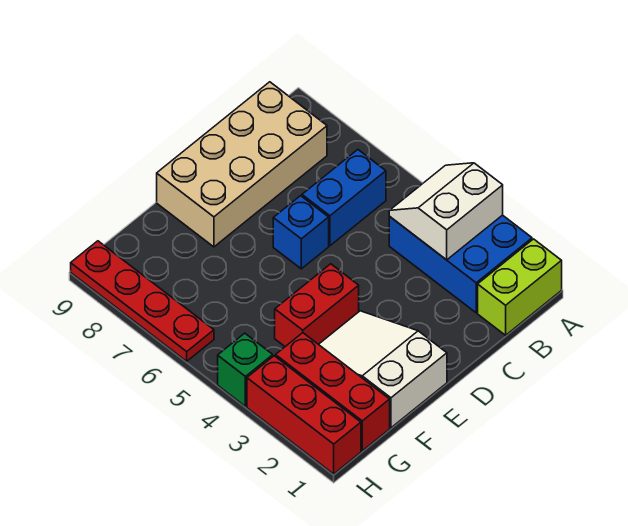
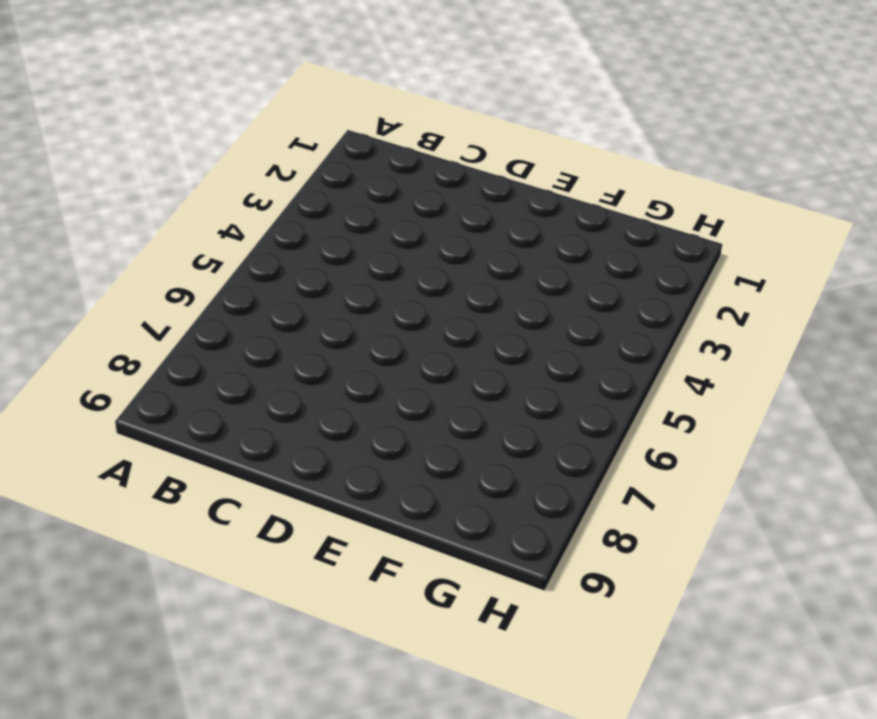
none -> lime brick A1:B1 level 1
none -> blue brick A2:B4 level 1
none -> blue brick B6:C6 level 1

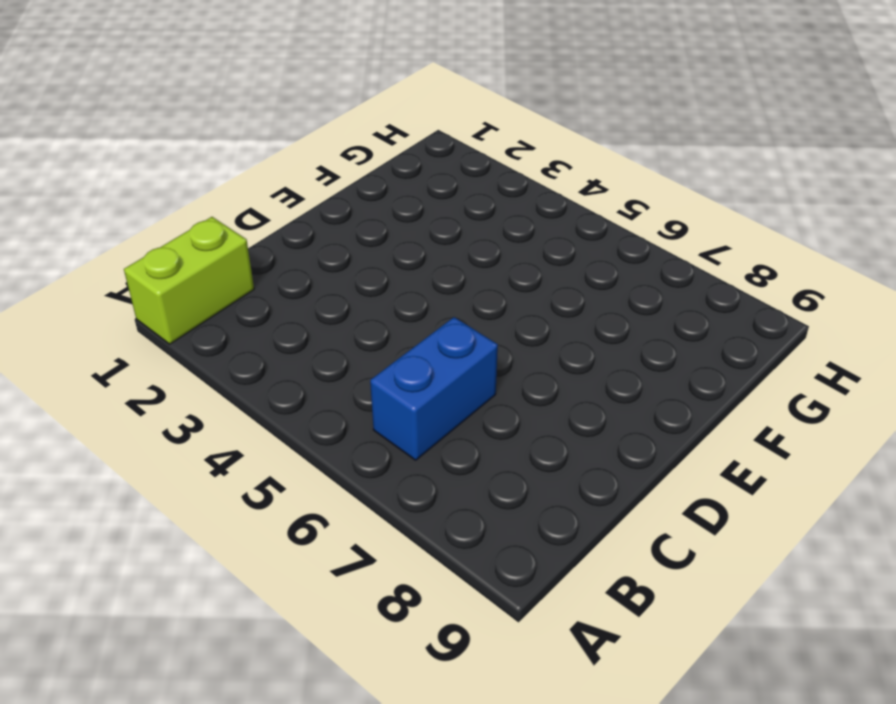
none -> blue brick A2:B4 level 1
none -> tan brick B8:E9 level 1
none -> blue brick D6 level 1

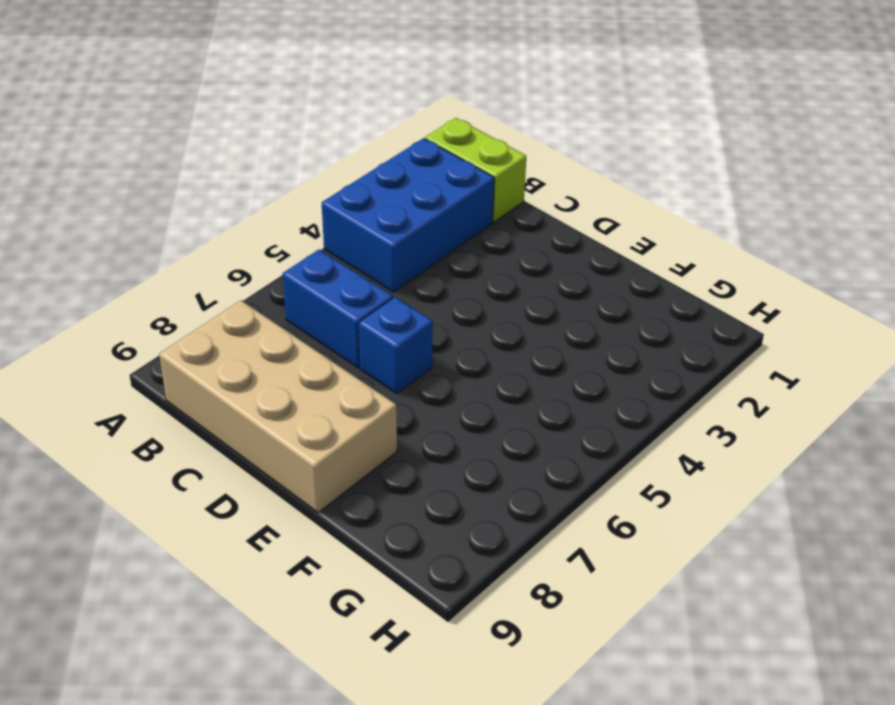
none -> white slope E1:F3 level 1 top 1
none -> red brick E4:F4 level 1
none -> red brick G1:G3 level 1

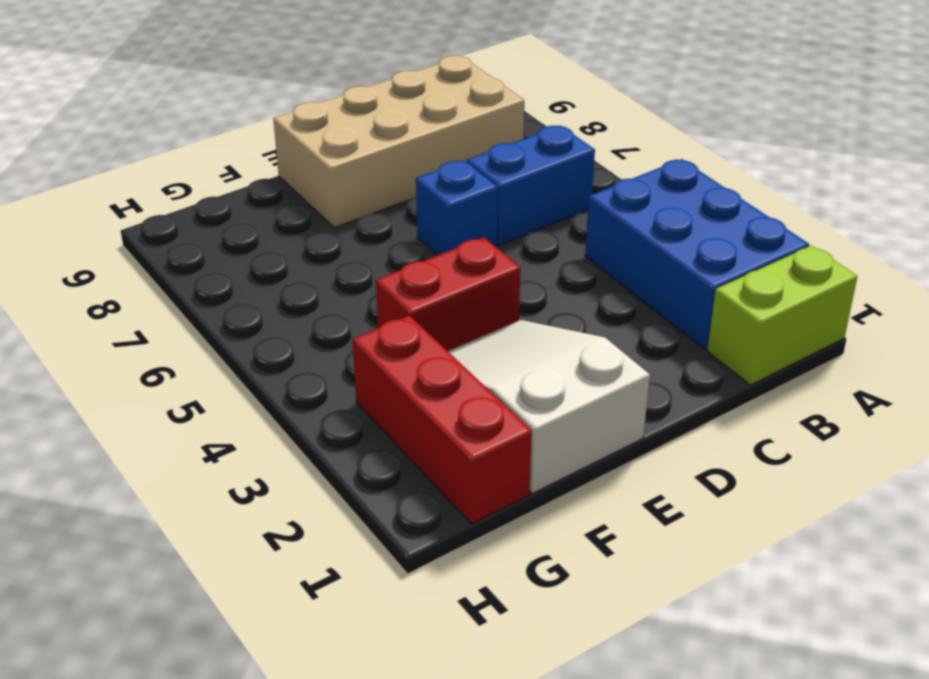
none -> red brick H1:H3 level 1
none -> green brick H4 level 1
none -> red plate H6:H9 level 1

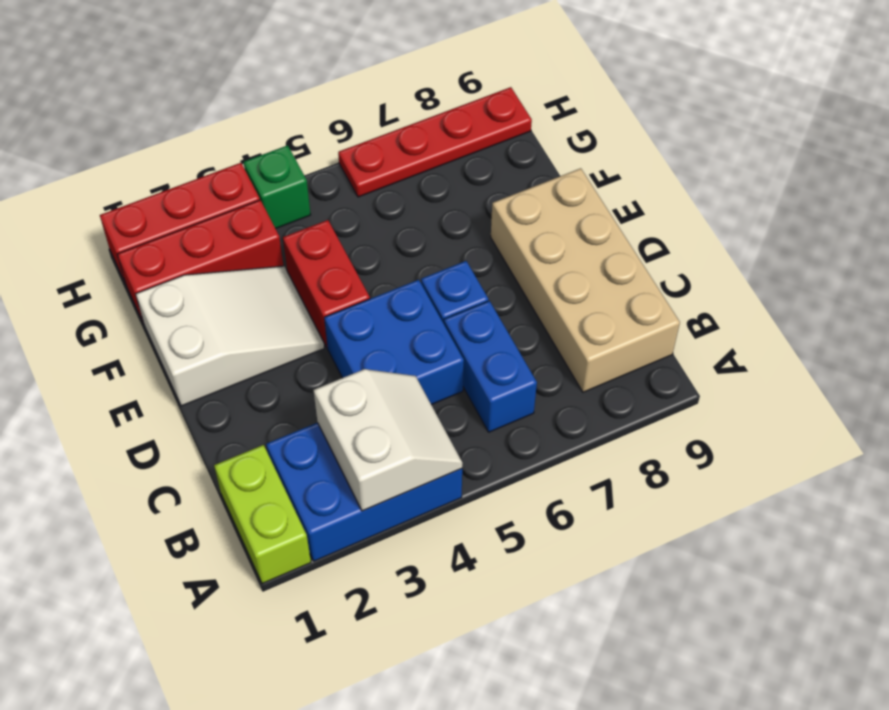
blue brick C4:D5 level 1 -> none

